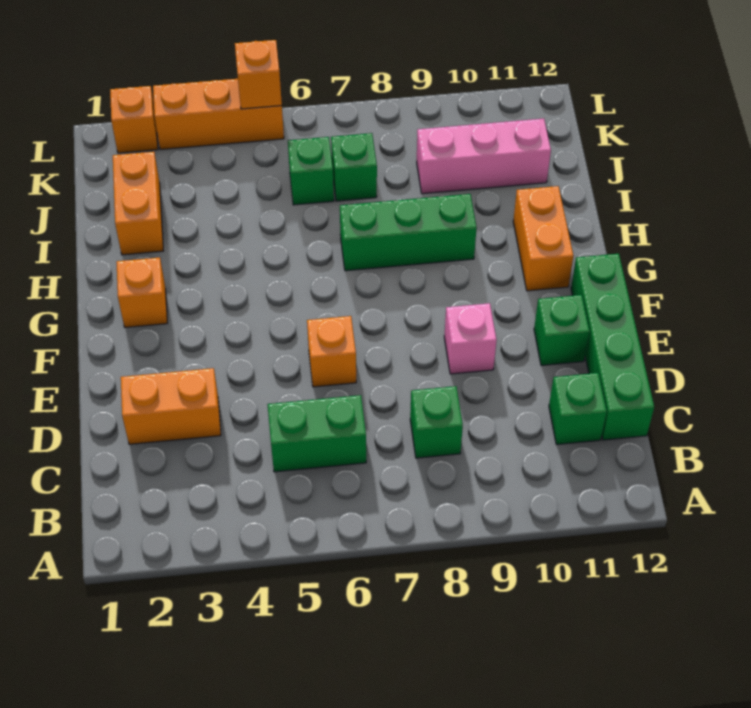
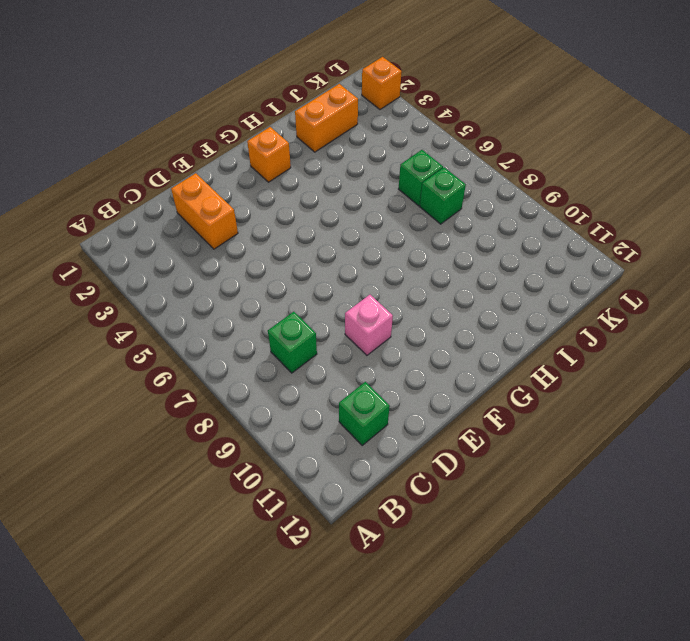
none -> green brick C5:C6 level 1
none -> green brick C12:F12 level 1
none -> orange brick E6 level 1

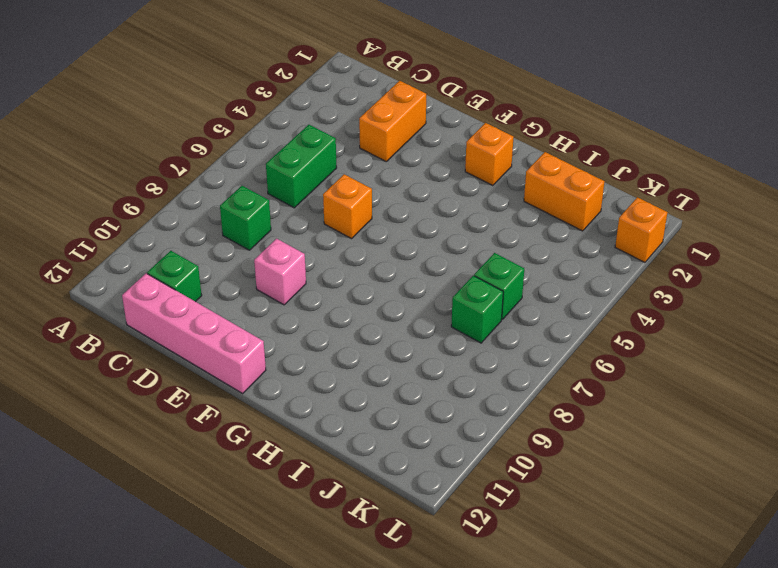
pink brick C12:F12 level 1 -> green brick C12:F12 level 1
none -> green brick E11 level 1
none -> orange brick G11:H11 level 1
none -> green brick H7:H9 level 1

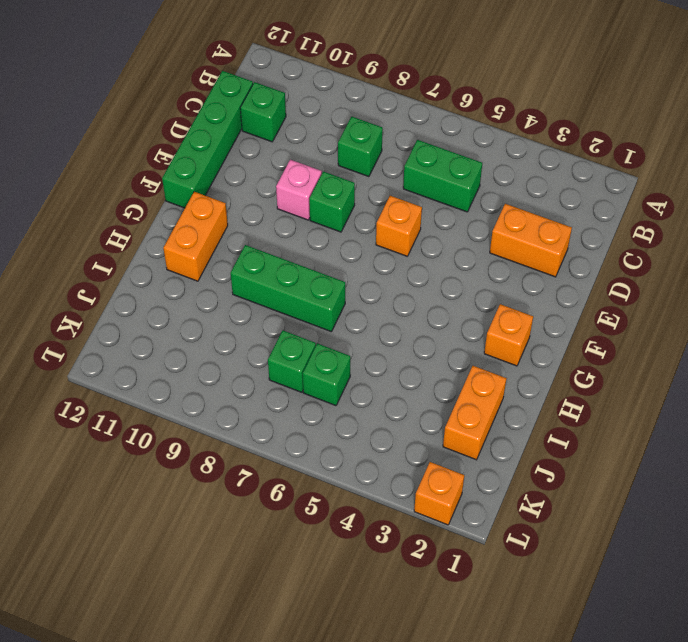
green brick E8 level 1 -> green brick E11 level 1
none -> pink brick J9:J11 level 1
none -> orange brick L3:L5 level 1
none -> orange brick L5 level 2

